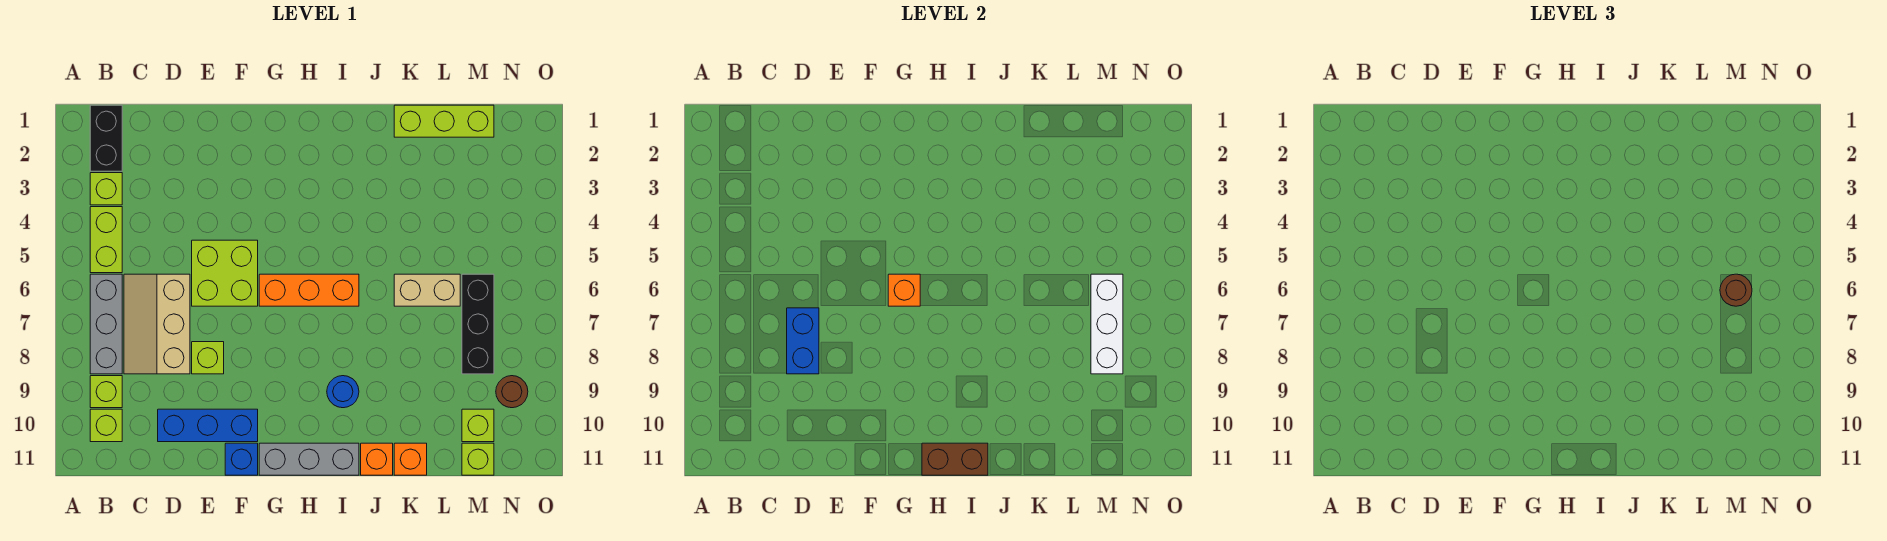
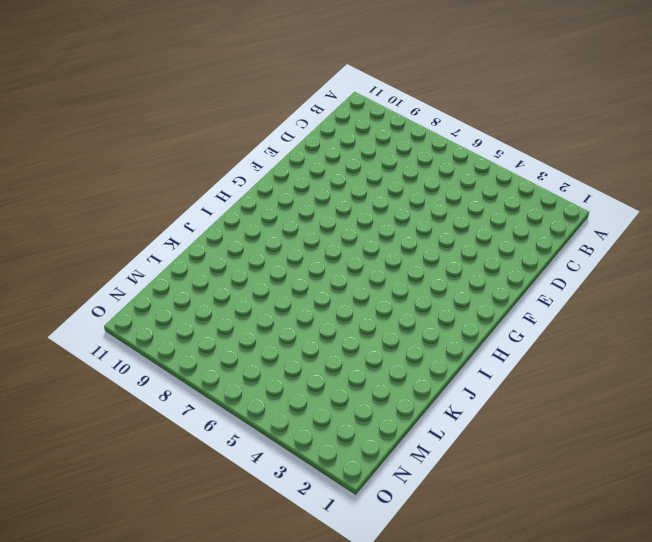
none -> black brick B1:B2 level 1
none -> lime brick B3 level 1
none -> lime brick B4:B5 level 1

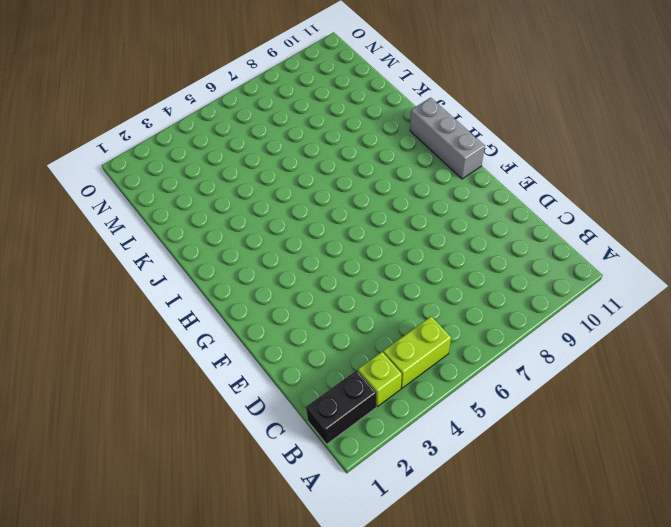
none -> grey brick B6:B8 level 1
none -> lime brick B9 level 1
none -> lime brick B10 level 1

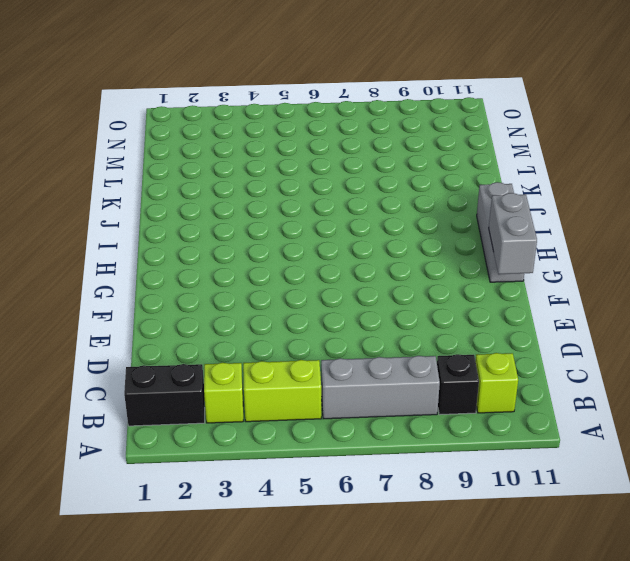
black brick B9 level 1 -> lime brick B9 level 1
grey brick F11:G11 level 2 -> none
none -> tan slope C6:D8 level 1 top D
none -> blue brick D10:F10 level 1
none -> lime brick E5:F6 level 1

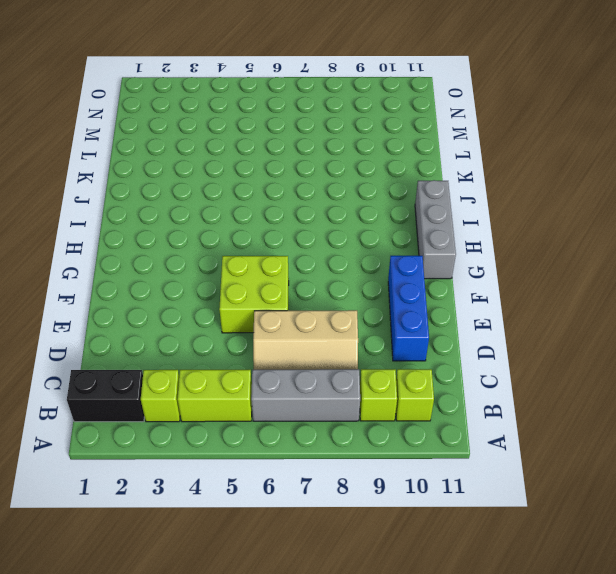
none -> lime brick E8 level 1
none -> blue brick F11 level 1
none -> orange brick G6:I6 level 1

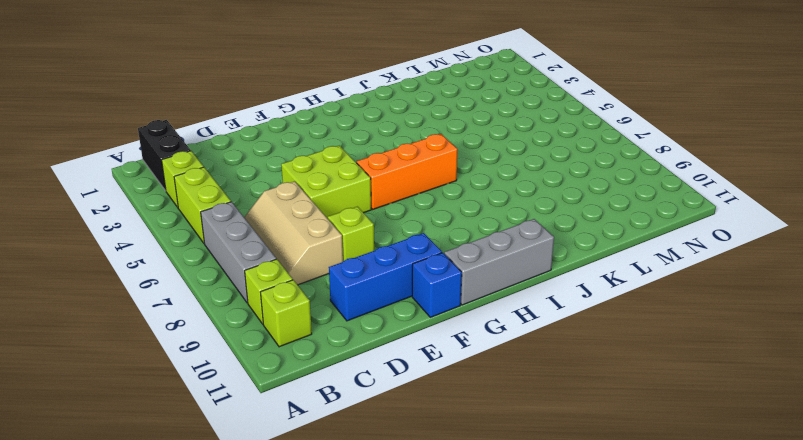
none -> blue round brick I9 level 1
none -> orange brick J11 level 1
none -> lime brick K1:M1 level 1

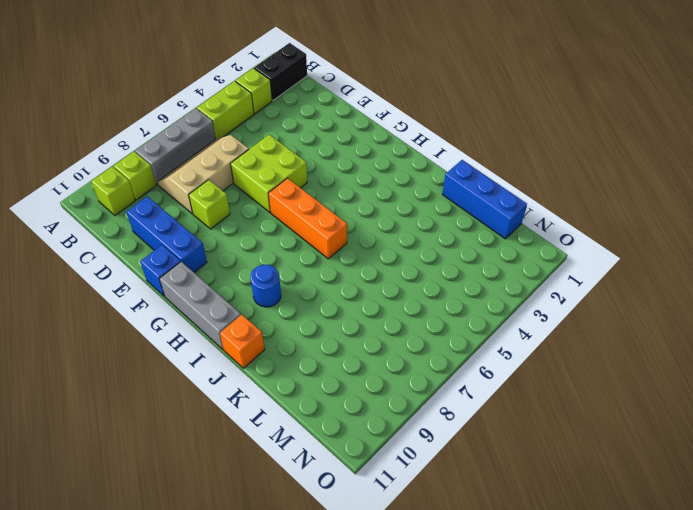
blue brick K1:M1 level 1 -> lime brick K1:M1 level 1
none -> tan brick K6:L6 level 1
none -> orange brick K11 level 1
none -> black brick M6:M8 level 1

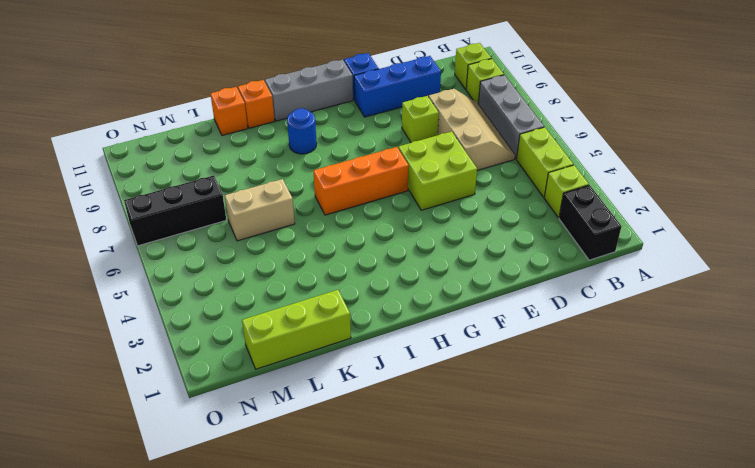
black brick M7:O7 level 1 -> black brick M6:M8 level 1
none -> lime brick M10 level 1
none -> lime brick M11 level 1
none -> brown round brick N9 level 1

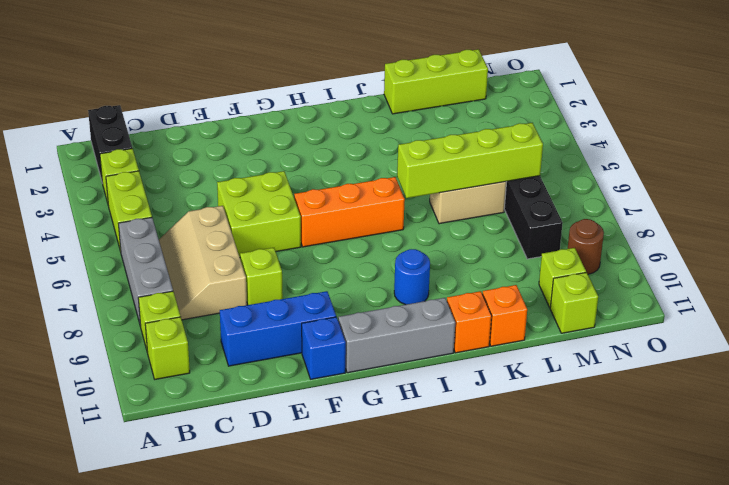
lime brick J6:M6 level 2 -> white brick M6:M8 level 2
none -> blue brick D7:D8 level 2
none -> orange brick G6 level 2
none -> brown brick H11:I11 level 2

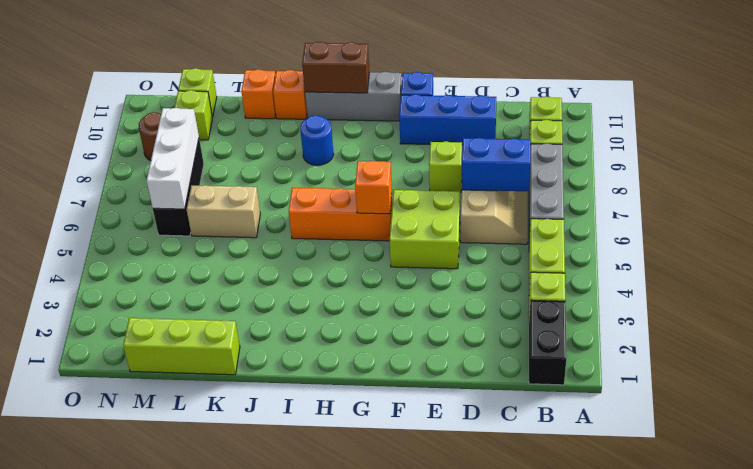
blue brick C7:D7 level 2 -> blue brick D7:D8 level 2
none -> brown round brick M6 level 3

